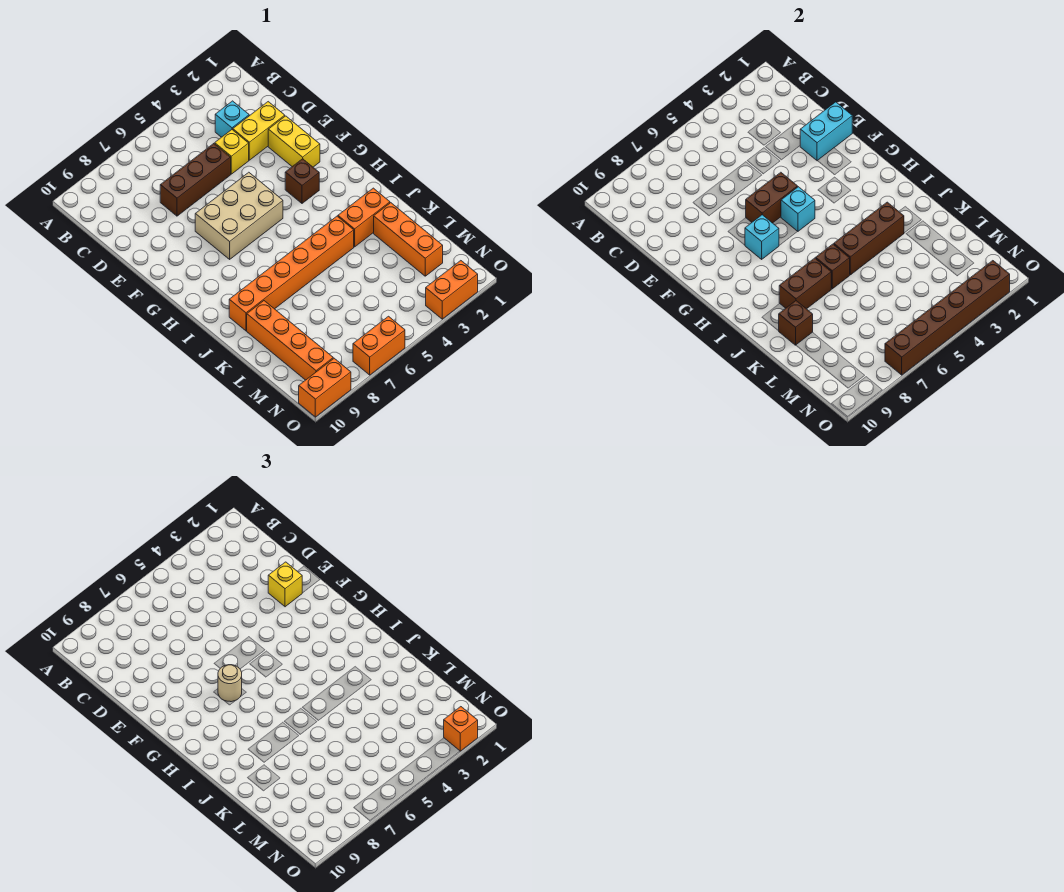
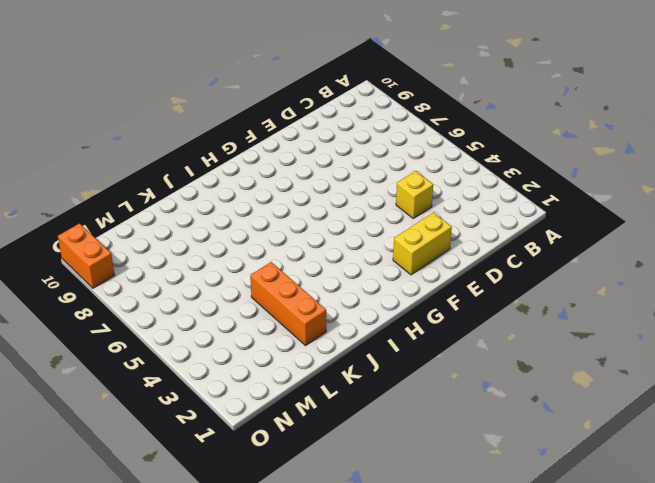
orange brick K2:K4 level 1 -> orange brick K2:M2 level 1
none -> cyan brick C3 level 1
none -> yellow brick D2:D3 level 1
none -> brown brick D5:D7 level 1

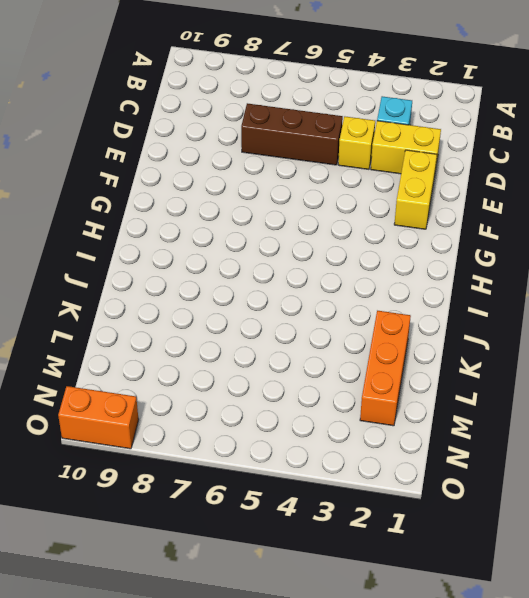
none -> tan brick F5:G7 level 1
none -> brown brick G3 level 1
none -> orange brick J2:J3 level 1

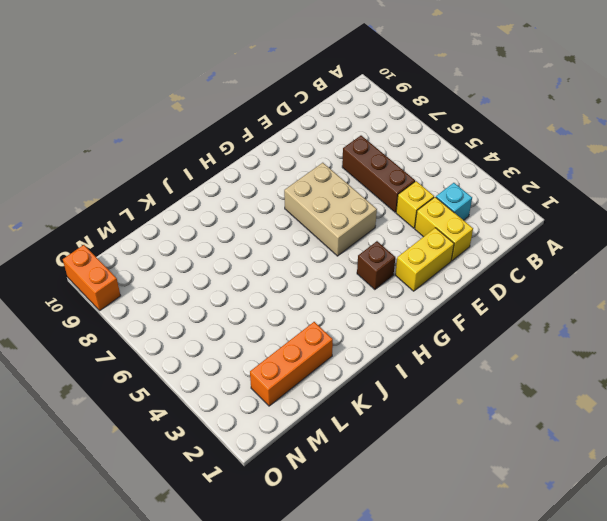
none -> orange brick J2:J3 level 1
none -> orange brick J4:J9 level 1
none -> orange brick K9:N9 level 1

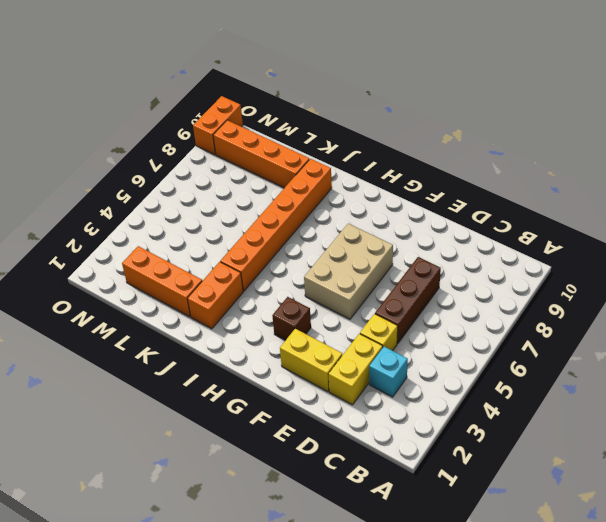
none -> orange brick O2:O3 level 1
none -> orange brick O6:O7 level 1
none -> cyan brick E1:E2 level 2

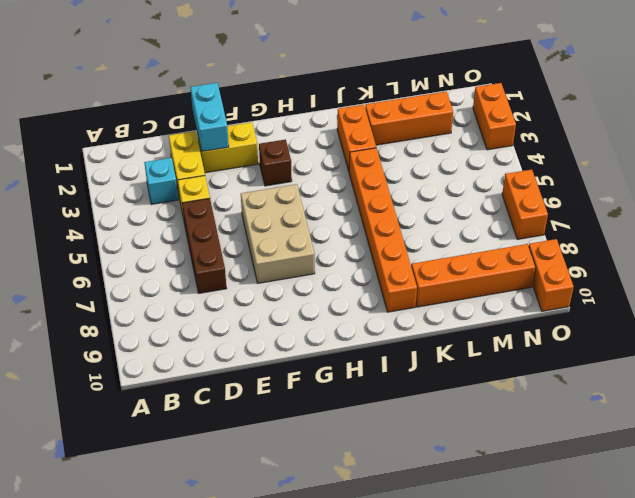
none -> brown brick F5:F6 level 2
none -> cyan brick G5 level 2
none -> cyan brick G7 level 2

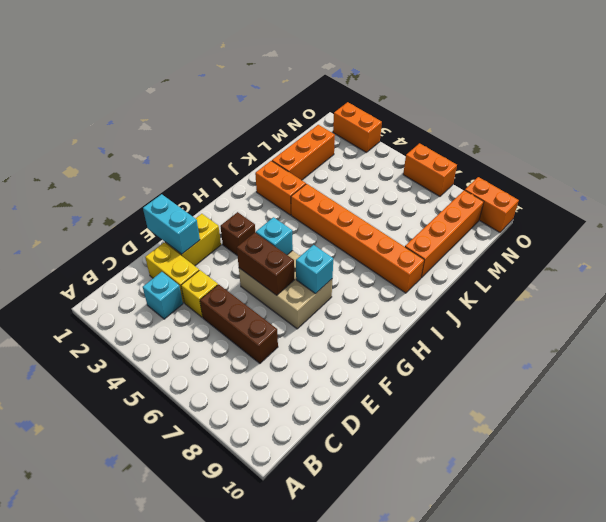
none -> brown brick J3:J5 level 2
none -> brown brick J6 level 2
none -> brown brick J7:J8 level 2

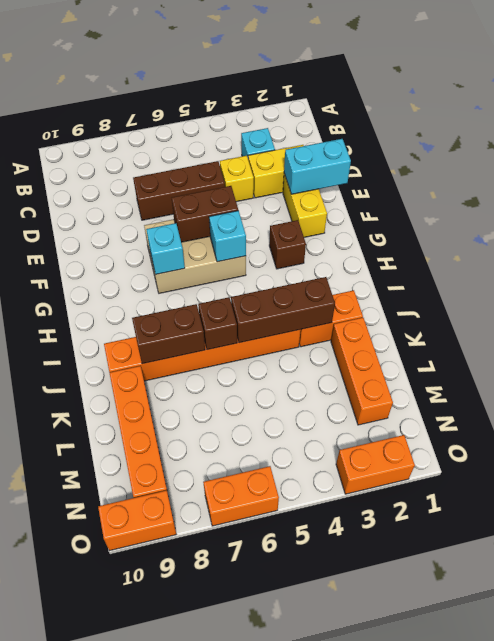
none -> brown brick K9 level 2
none -> brown brick O2:O7 level 2
none -> yellow brick E2 level 3

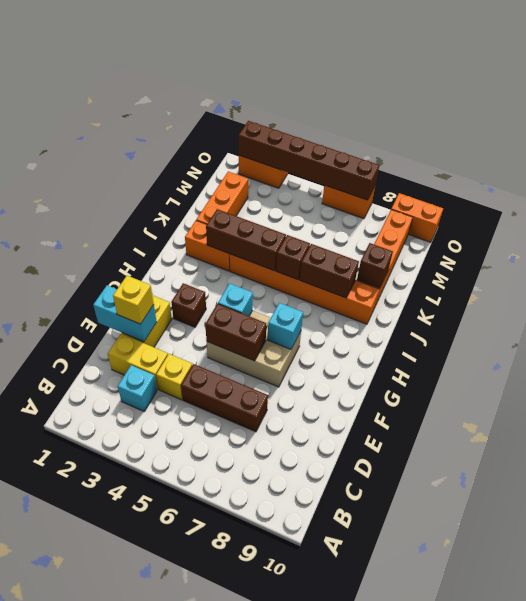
none -> tan round brick G7 level 3
none -> orange brick O2 level 3

